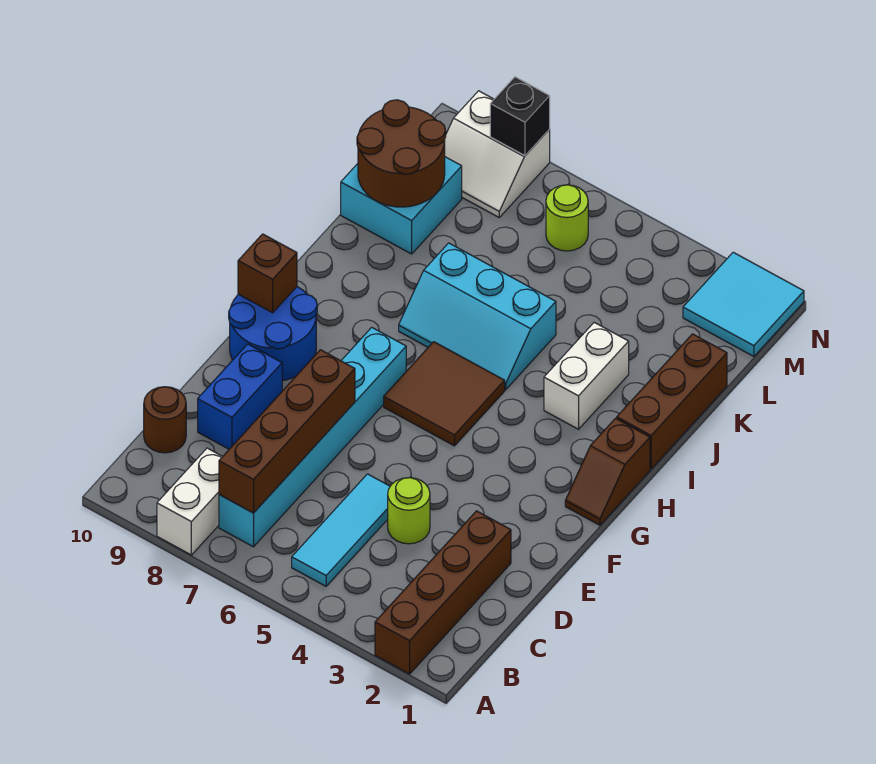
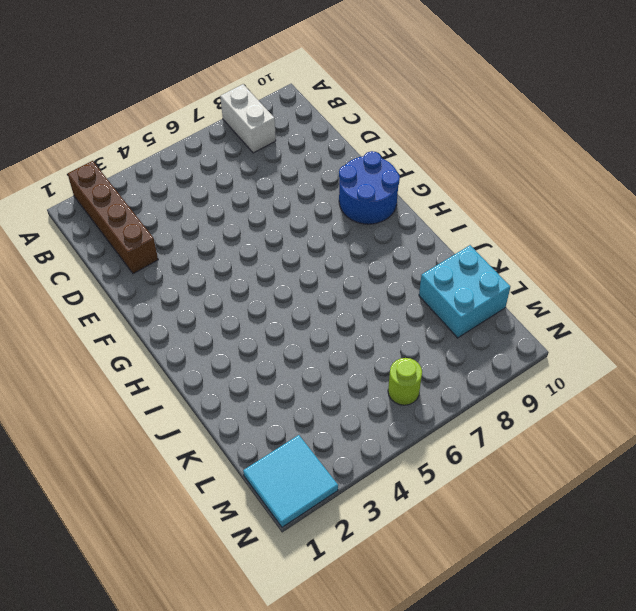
none -> cyan tile B5:D5 level 1
none -> cyan brick B7:G7 level 1
none -> brown round brick C10 level 1

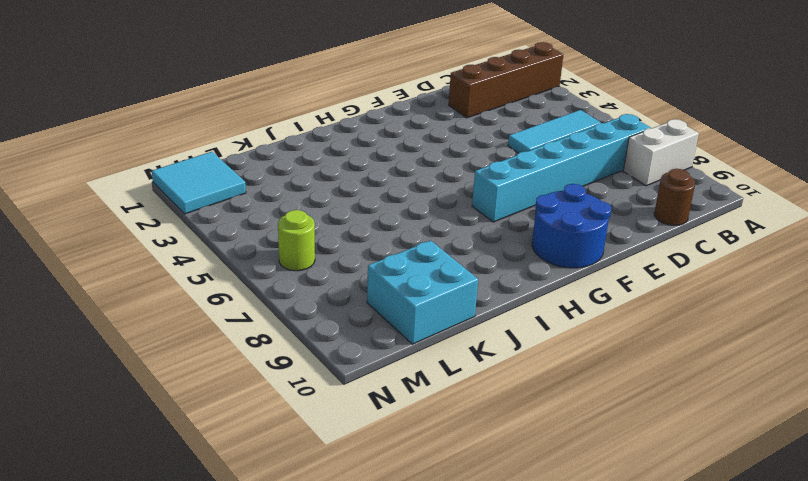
none -> lime round brick D4 level 1
none -> blue brick D9:E9 level 1
none -> brown slope G1:H1 level 1 top H

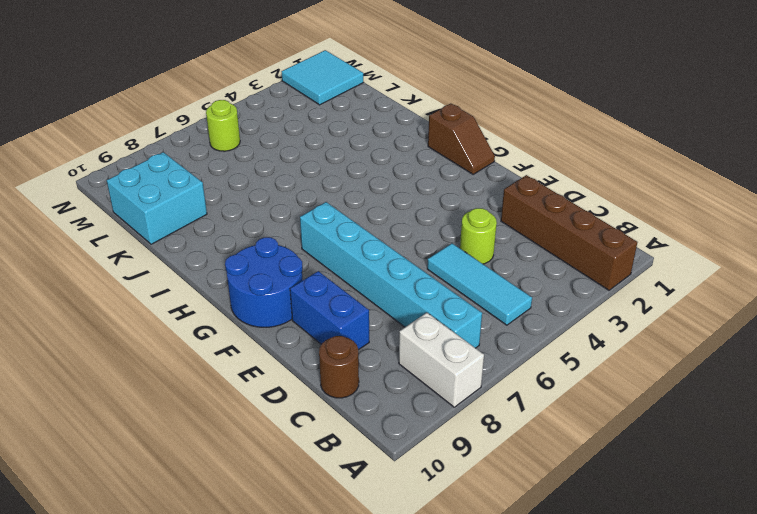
none -> brown tile G5:H6 level 1
none -> brown brick I1:K1 level 1
none -> white brick I3:J3 level 1

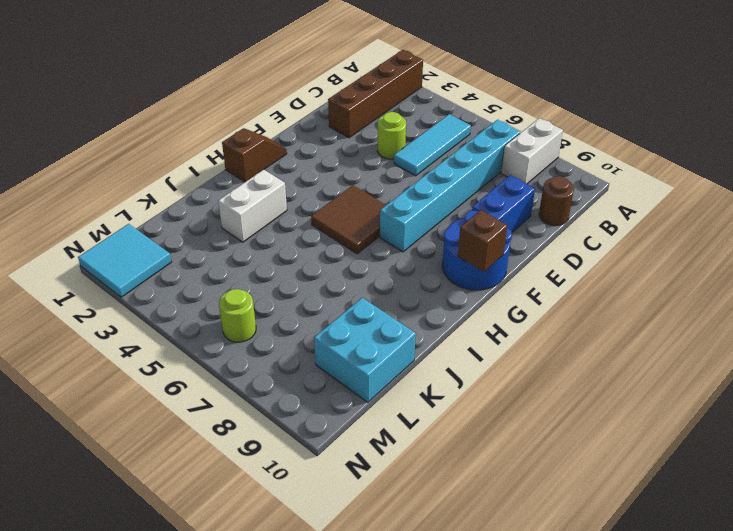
none -> brown brick I1:K1 level 1
none -> cyan slope I5:J7 level 1 top J
none -> white slope M8:N9 level 1 top N

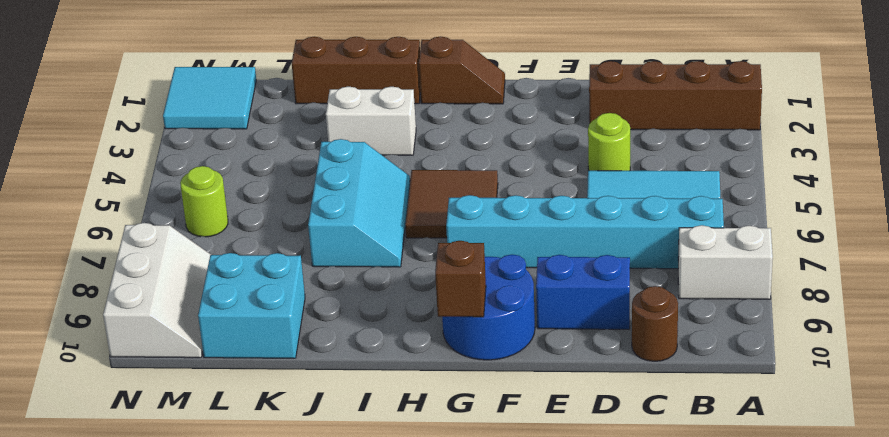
white slope M8:N10 level 1 top N -> white slope M8:N9 level 1 top N
none -> brown brick B7:E7 level 2
none -> brown round brick K9:L10 level 2
none -> black brick N8 level 2

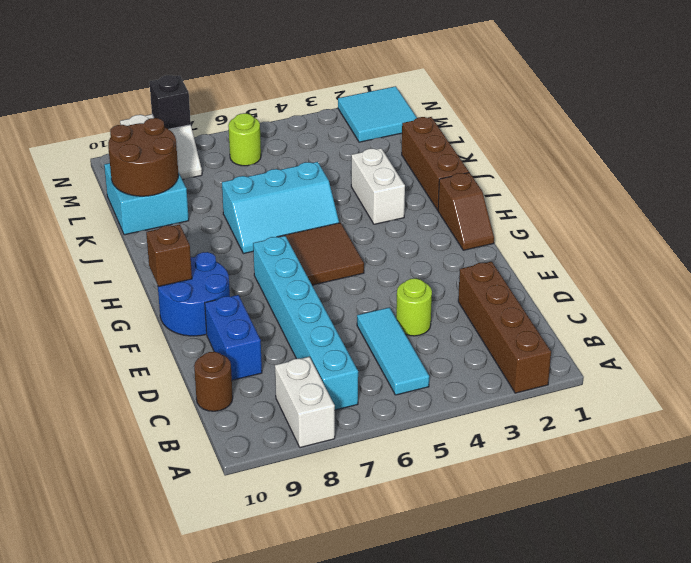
none -> brown brick B7:E7 level 2

